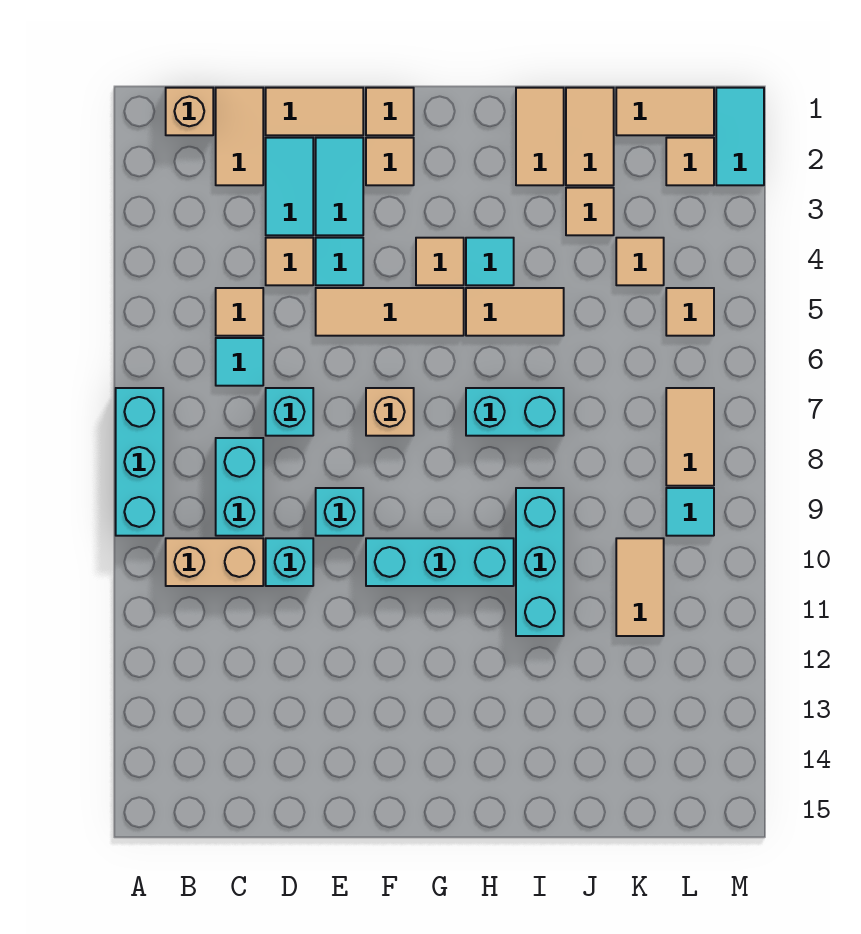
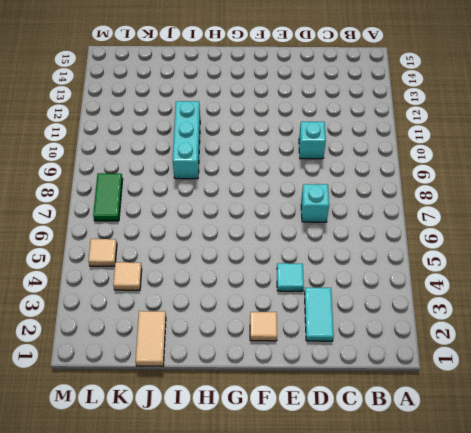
green tile L7:L8 level 1 -> tan tile L7:L8 level 1
none -> cyan brick A7:A9 level 1
none -> tan brick B1 level 1
none -> tan brick B10:C10 level 1
none -> tan tile C1:C2 level 1

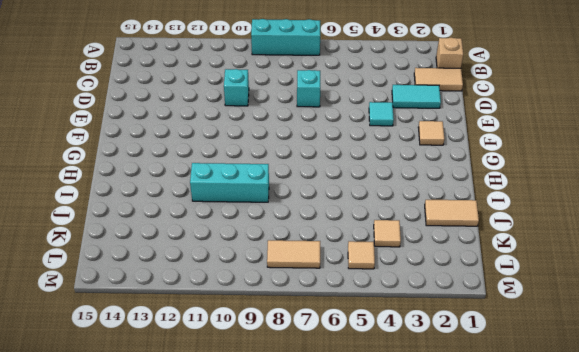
none -> tan brick B10:C10 level 1
none -> tan tile C5 level 1
none -> cyan tile C6 level 1
none -> cyan brick C8:C9 level 1

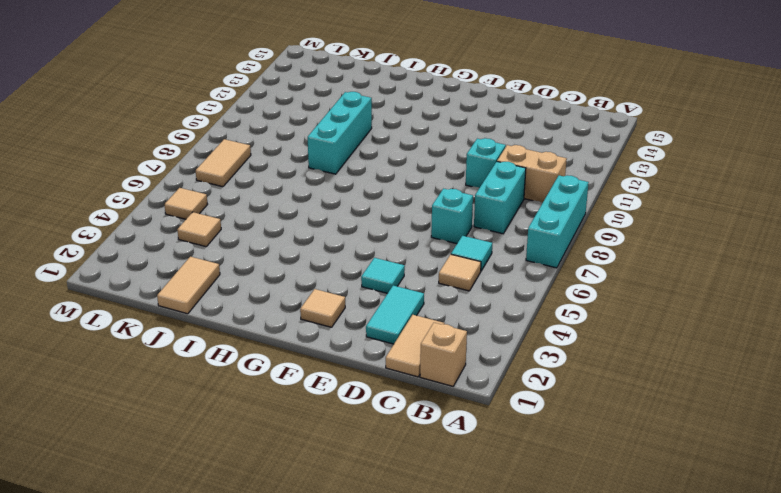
none -> tan tile D1:E1 level 1
none -> tan tile D4 level 1
none -> cyan tile E2:E3 level 1
none -> tan tile E5:G5 level 1

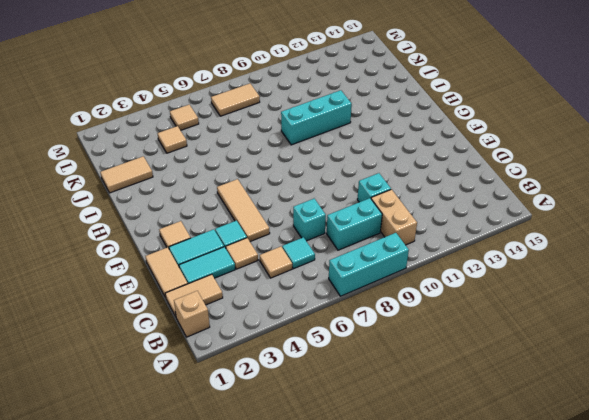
none -> cyan brick E9 level 1
none -> tan tile F1 level 1
none -> tan brick F7 level 1
none -> cyan brick F10:H10 level 1

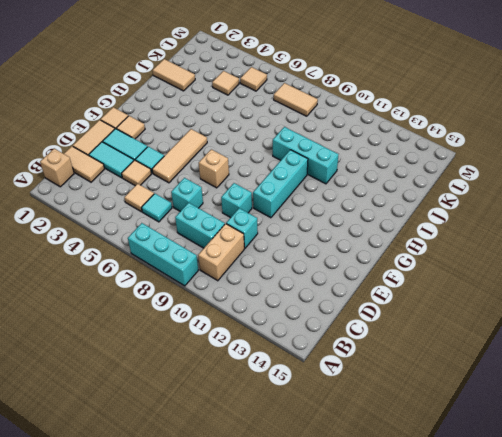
none -> tan tile G4 level 1
none -> cyan tile H4 level 1
none -> tan tile H5:I5 level 1
none -> cyan brick H7:I7 level 1

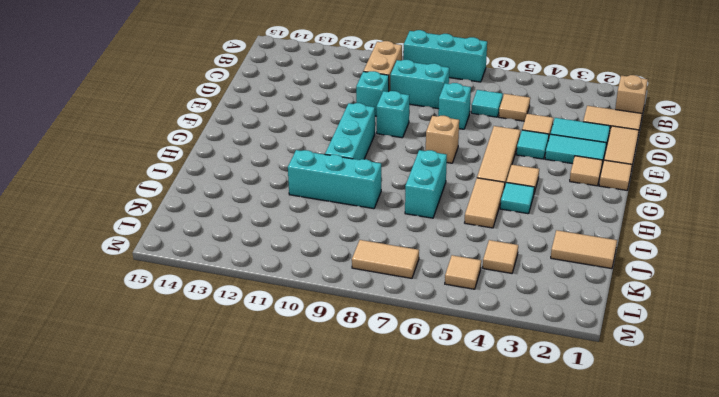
none -> tan tile I1:I2 level 1
none -> tan tile J3 level 1
none -> tan tile K1:L1 level 1
none -> tan tile K10:K11 level 1

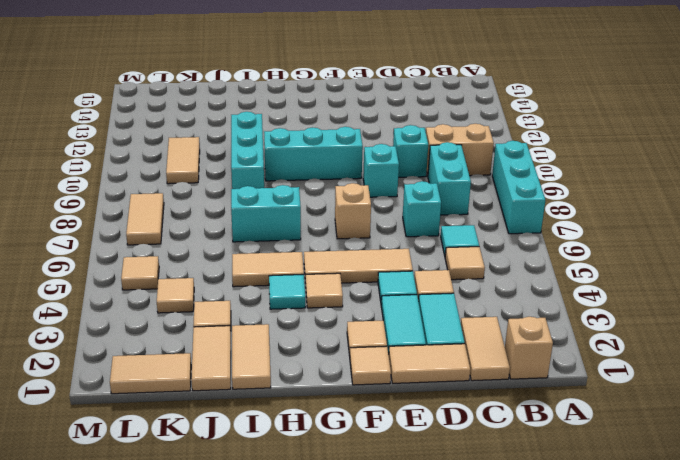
none -> tan tile L2 level 1
none -> cyan tile L9 level 1
none -> cyan tile M1:M2 level 1

